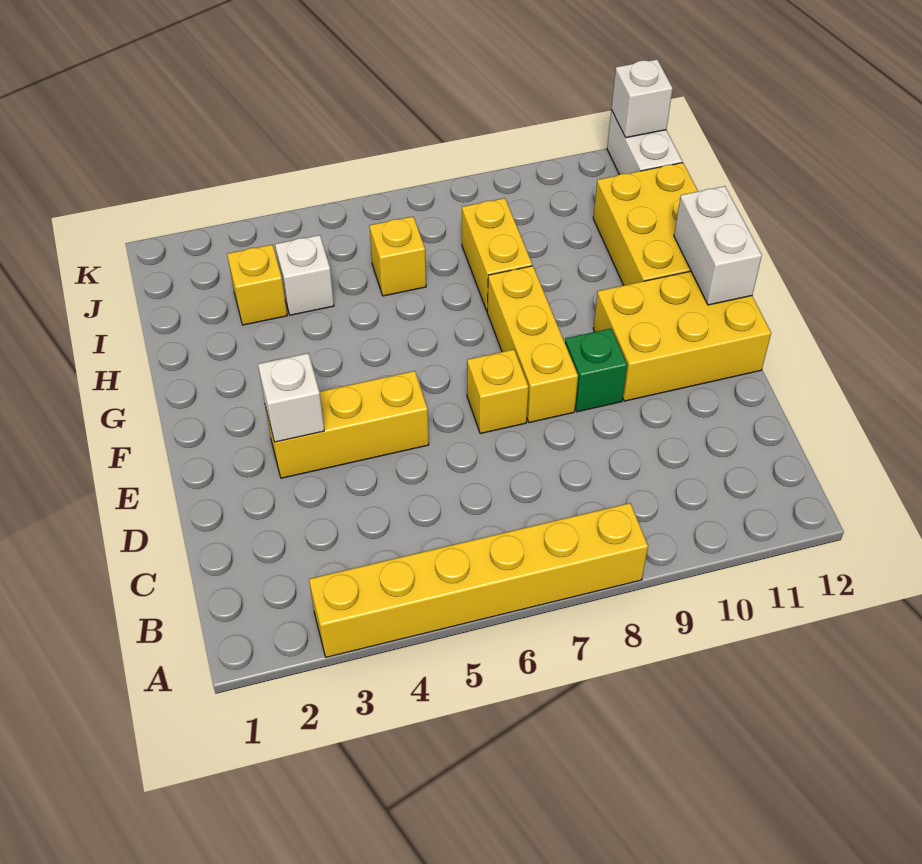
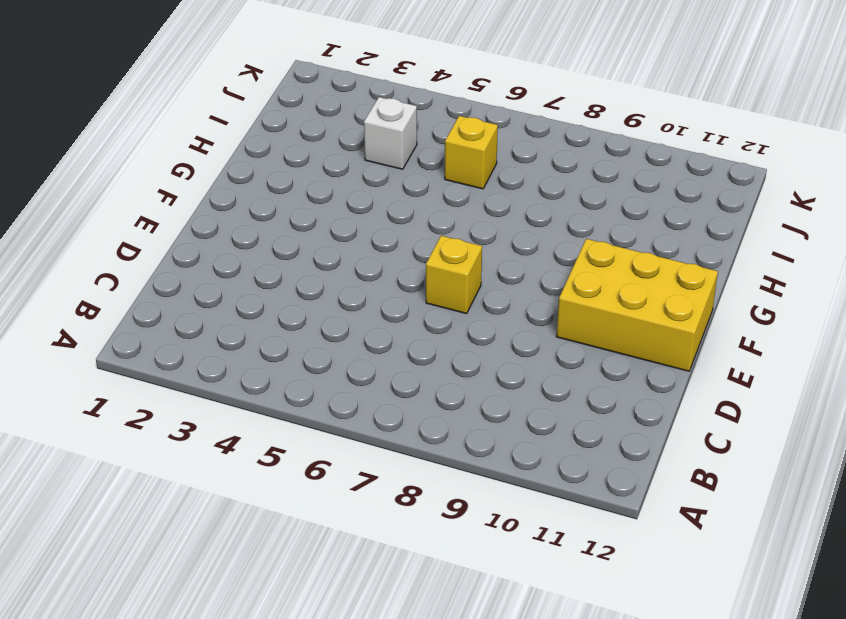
none -> yellow brick A3:A8 level 1
none -> yellow brick E3:E5 level 1
none -> yellow brick E8:G8 level 1

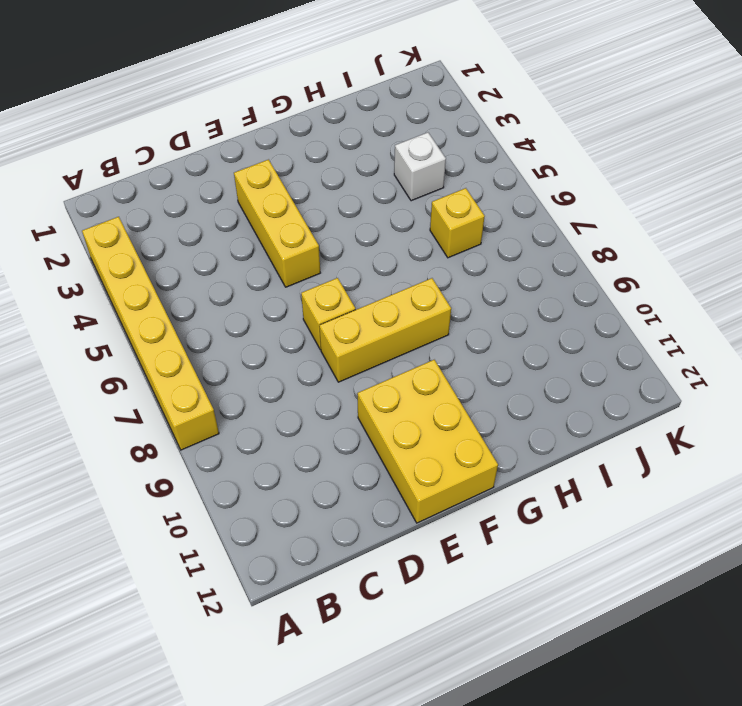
none -> green brick E9 level 1
none -> yellow brick G11:I12 level 1
none -> yellow brick H8:I8 level 1

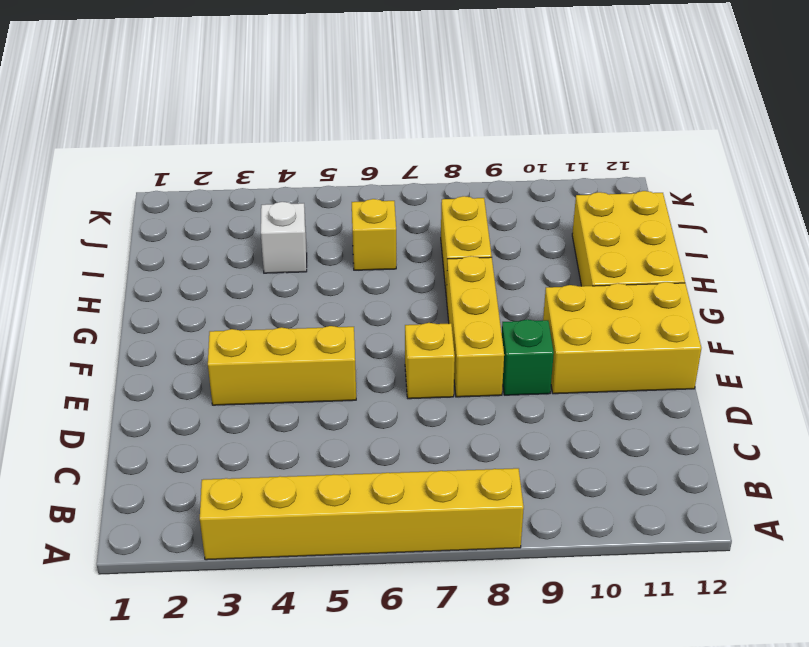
none -> yellow brick I3 level 1
none -> white brick J12:K12 level 1
none -> white brick E3 level 2

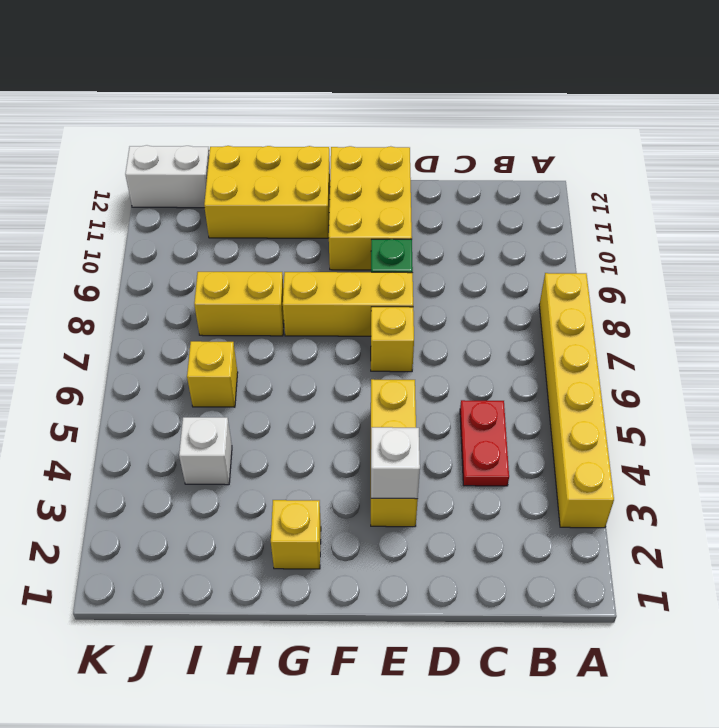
red plate C4:C5 level 1 -> none
yellow brick G2 level 1 -> yellow brick I3 level 1
none -> white brick F12:G12 level 2
none -> white brick K12 level 2

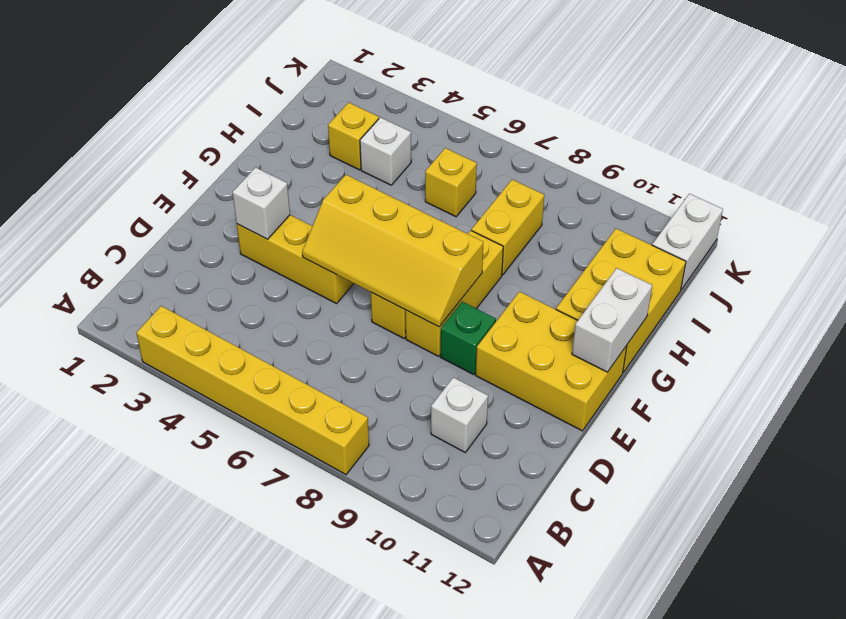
white brick C10 level 1 -> white brick K12 level 2
yellow slope E5:F8 level 2 top F -> none

